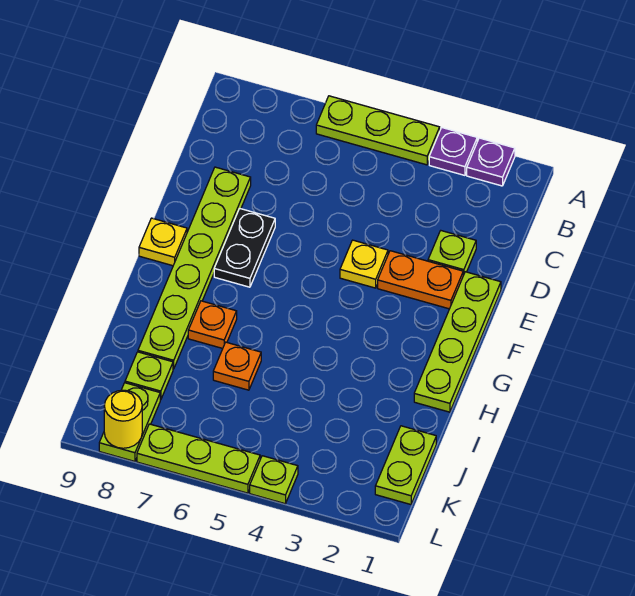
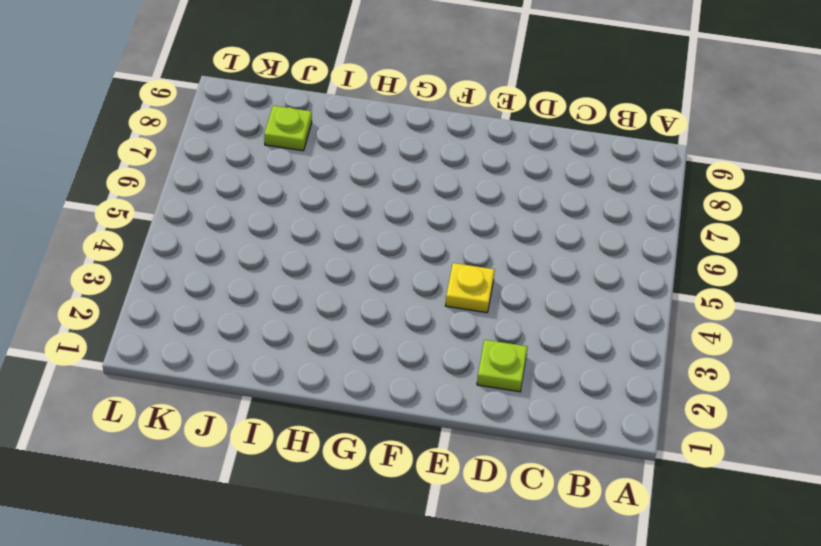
none -> purple plate A2 level 1
none -> purple plate A3 level 1
none -> lime plate A4:A6 level 1

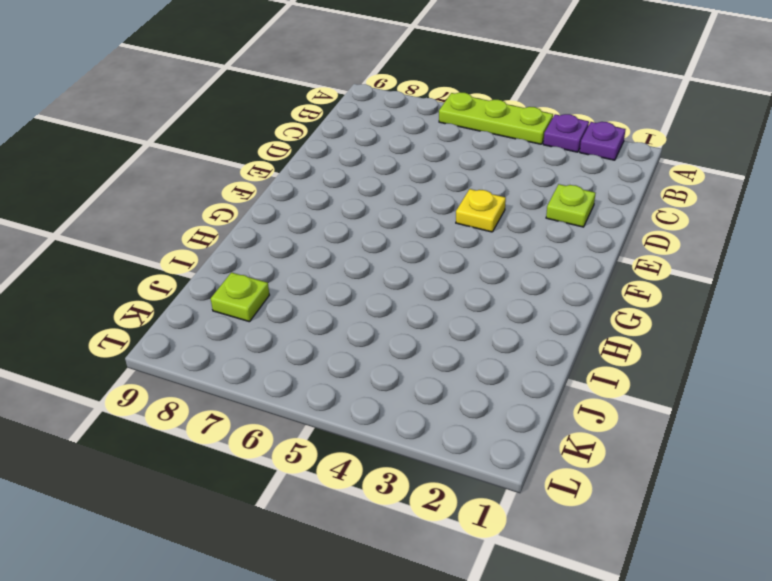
none -> lime plate D8:I8 level 1
none -> lime plate E1:H1 level 1
none -> orange plate E2:E3 level 1

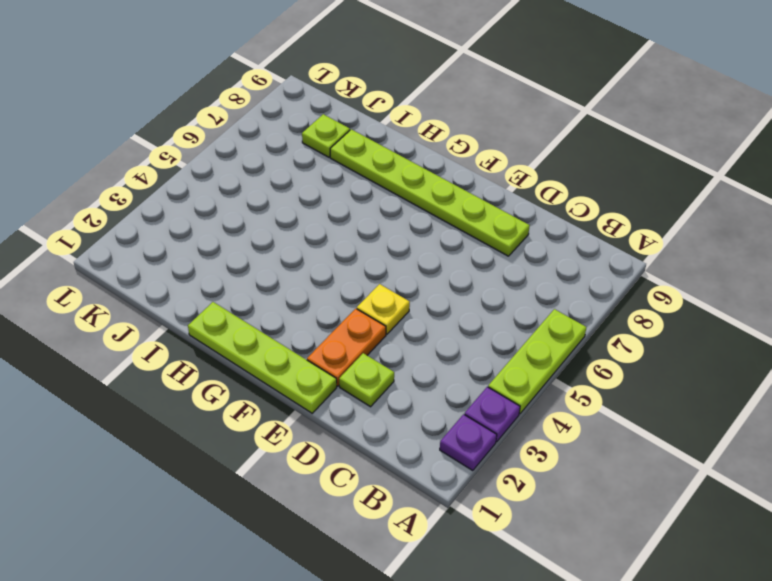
none -> black plate E7:F7 level 1
none -> yellow plate F9 level 1
none -> orange plate H7 level 1

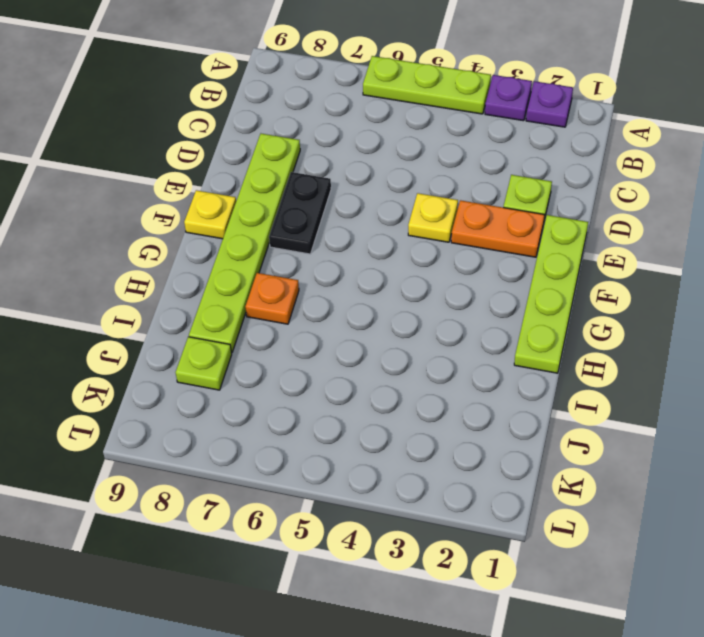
none -> orange plate I6 level 1
none -> lime plate J1:K1 level 1
none -> lime plate K8:L8 level 1

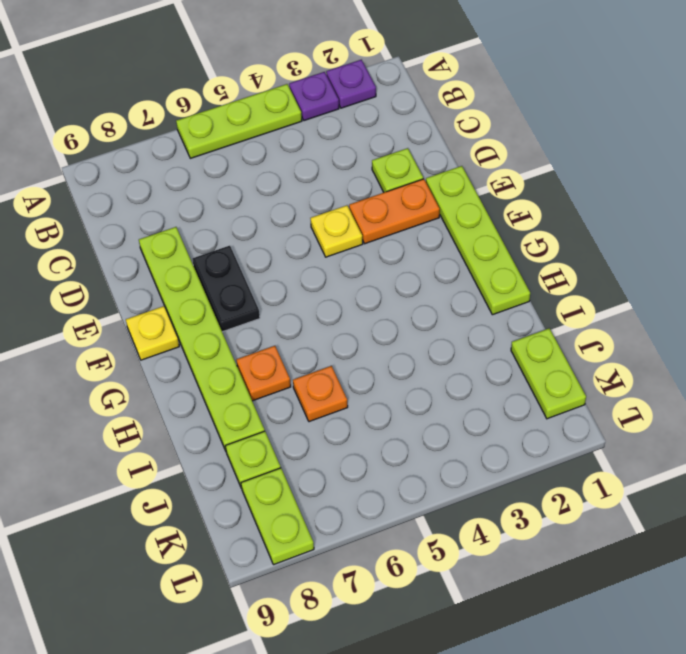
none -> lime plate L4 level 1
none -> lime plate L5:L7 level 1
none -> yellow round brick L8 level 2

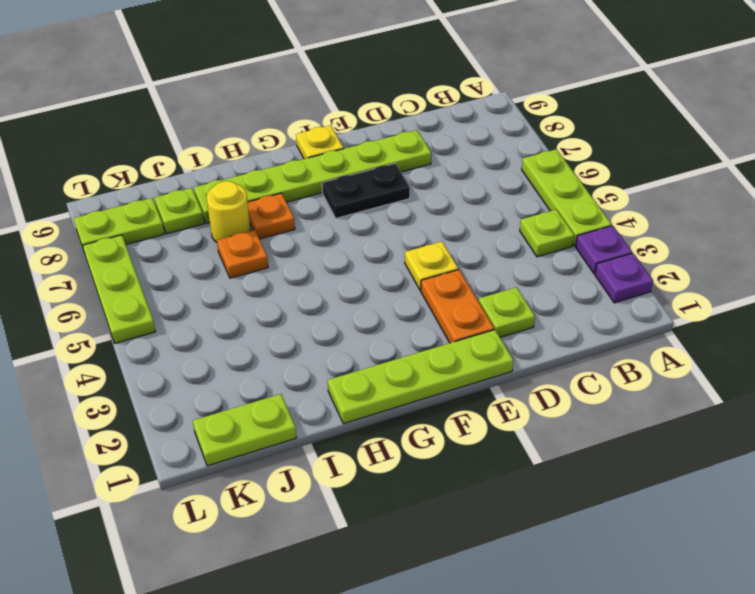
lime plate B4 level 1 -> lime plate L4 level 1
yellow round brick I7 level 1 -> yellow round brick L8 level 2

